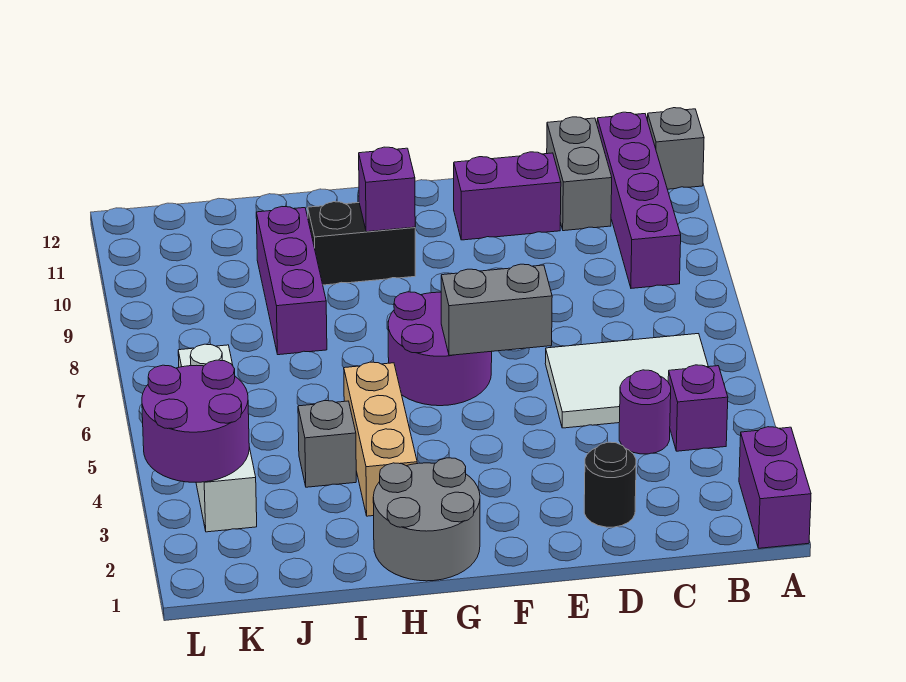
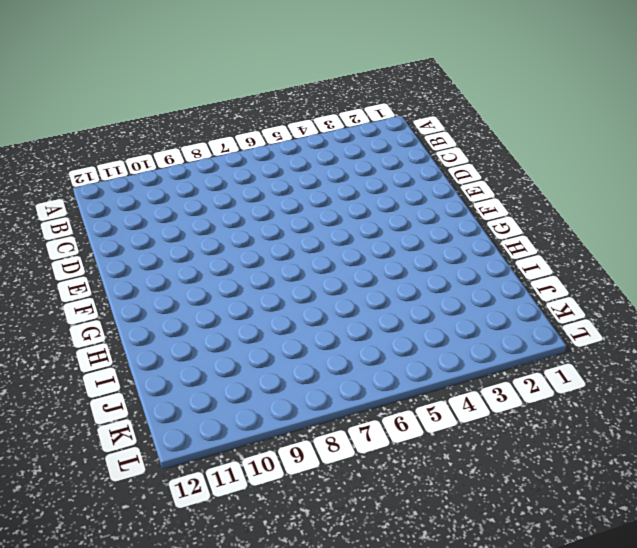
none -> purple brick A1:A2 level 1
none -> grey brick A12 level 1
none -> purple brick B4 level 1

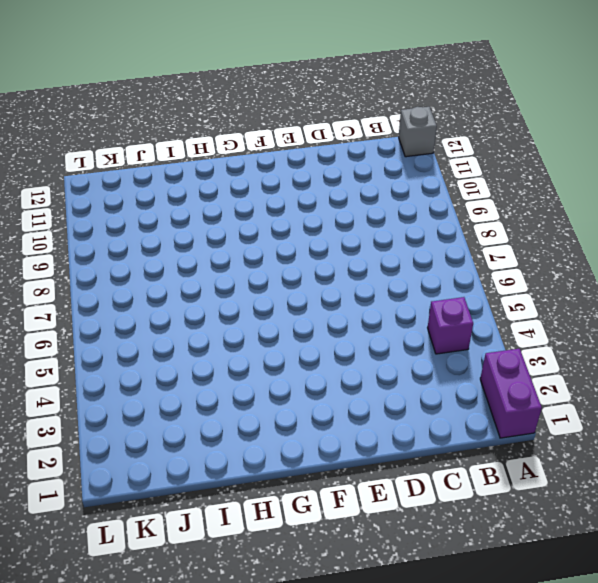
none -> white tile B5:D6 level 1
none -> purple brick B9:B12 level 1
none -> purple round brick C4 level 1

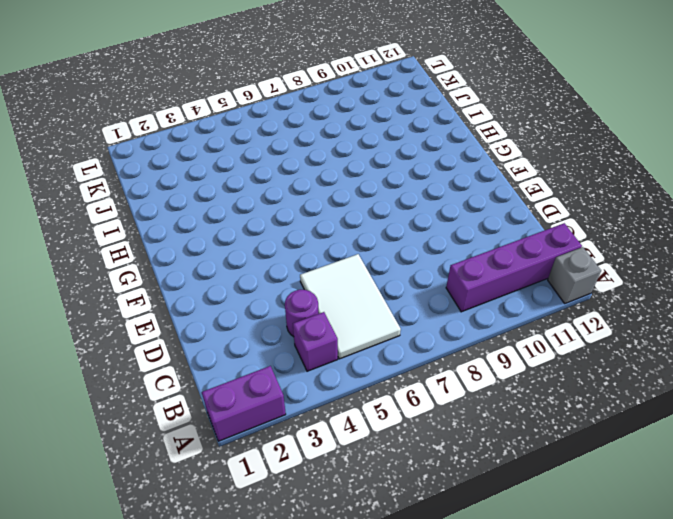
none -> grey brick C11:C12 level 1
none -> black round brick D2 level 1
none -> purple brick D11:E11 level 1

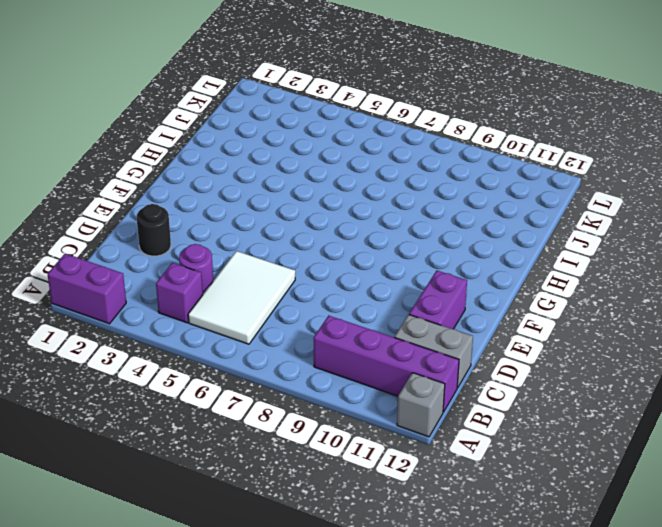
none -> purple round brick F6:G7 level 1
none -> grey round brick G1:H2 level 1
none -> black brick G10:H10 level 1

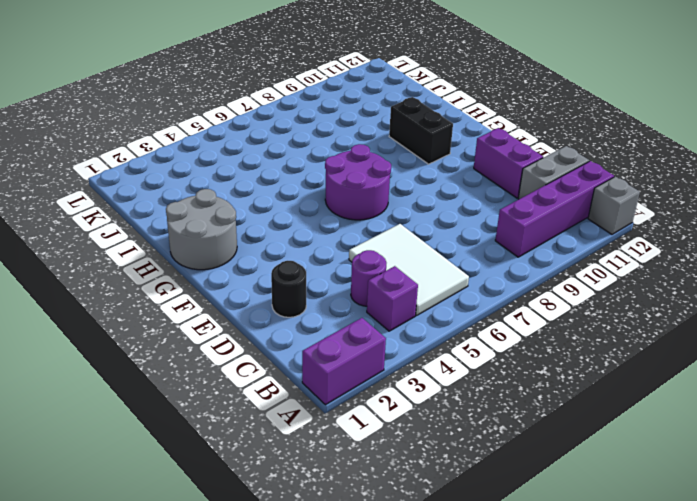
none -> tan brick H3:H5 level 1
none -> grey brick I4 level 1
none -> purple brick I8:I10 level 1

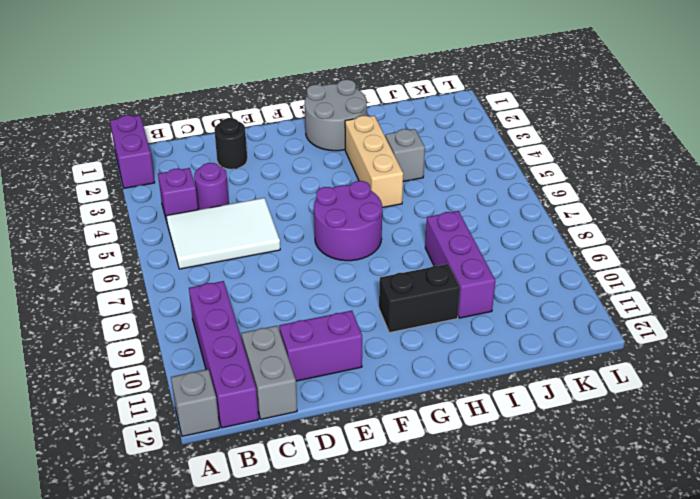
none -> white brick K3:K6 level 1
none -> grey brick E6:F6 level 2
none -> purple brick G10 level 2

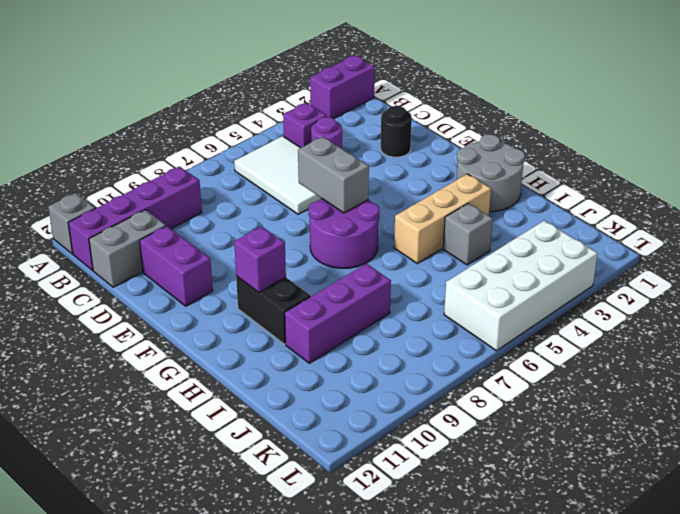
white brick K3:L6 level 1 -> white brick K3:K6 level 1
none -> purple round brick K3:L4 level 2

